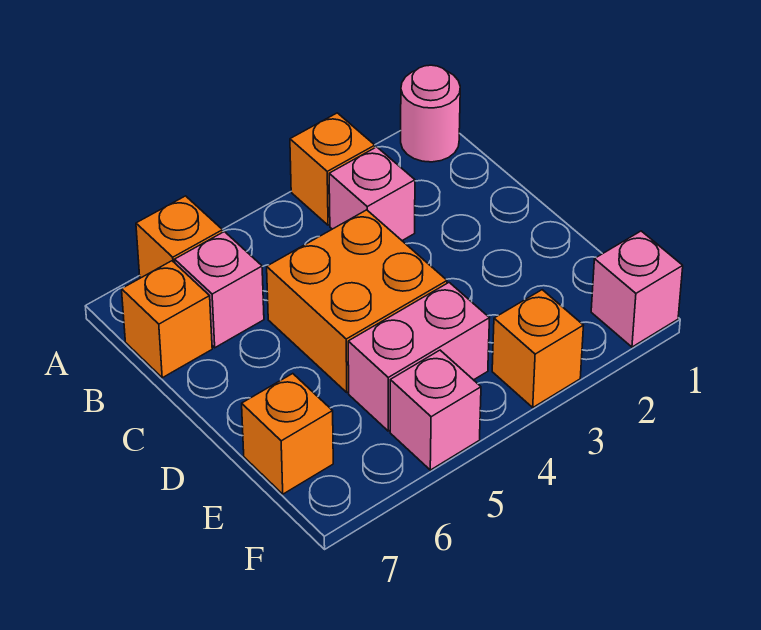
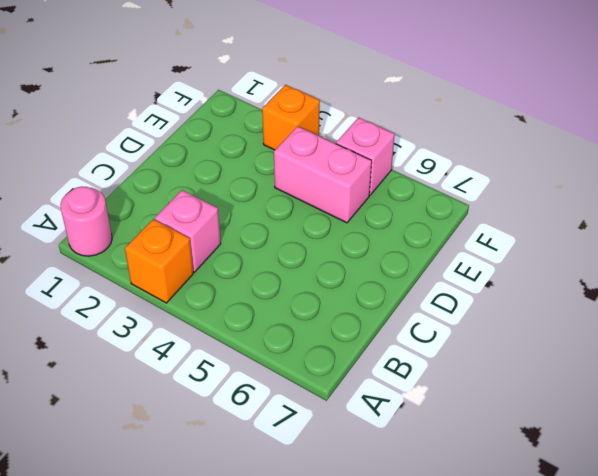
none -> orange brick A6 level 1
none -> pink brick B6 level 1
none -> orange brick B7 level 1

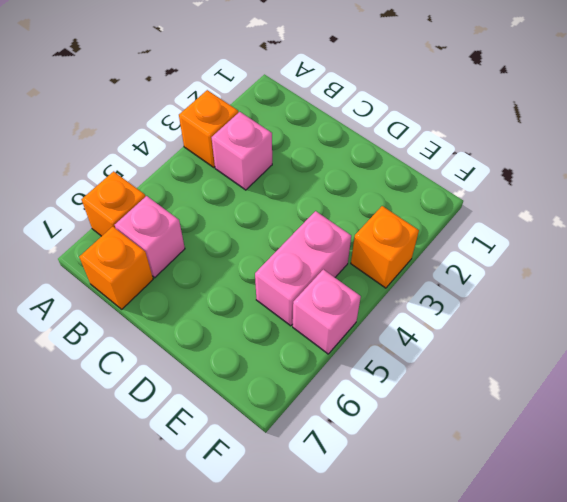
none -> pink round brick A1 level 1
none -> orange brick C4:D5 level 1
none -> orange brick E7 level 1

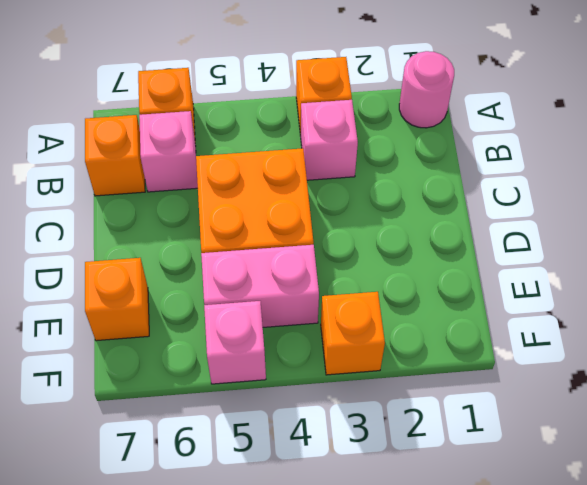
none -> pink brick F1 level 1

